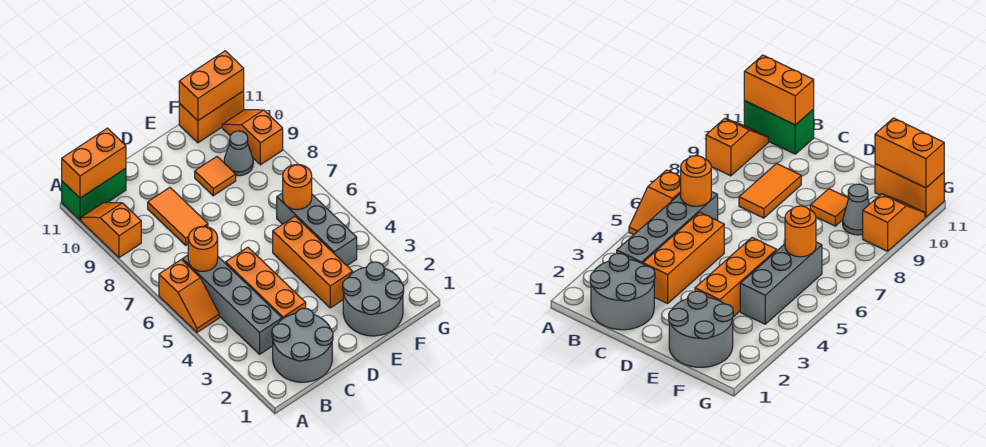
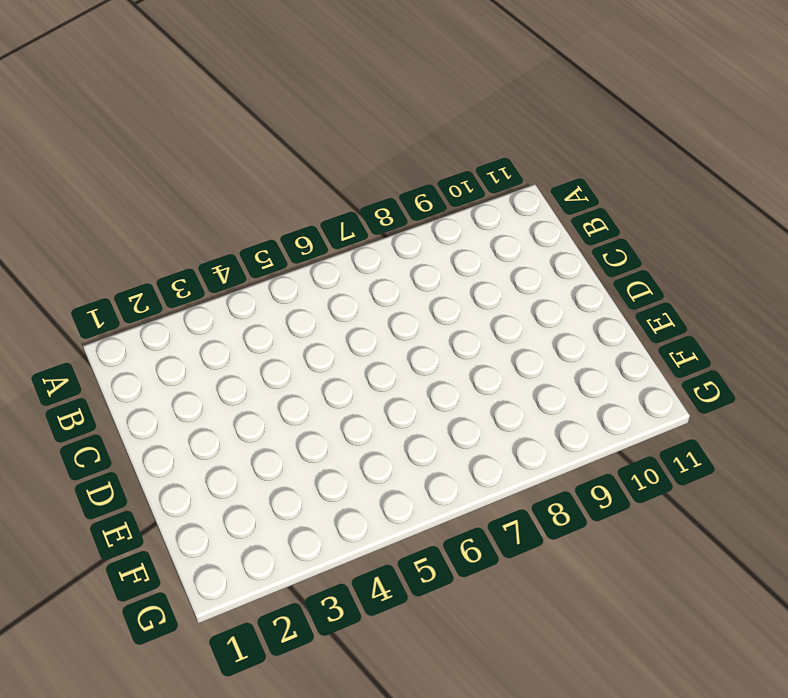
none -> orange slope A5:A6 level 1 top 6
none -> orange slope A9:A10 level 1 top 9
none -> green brick A11:B11 level 1

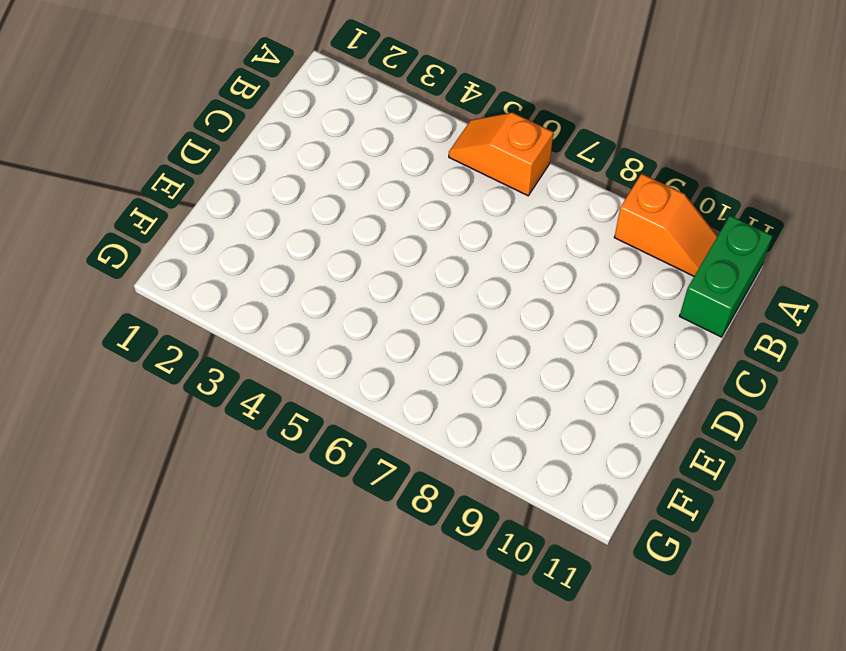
none -> grey round brick B1:C2 level 1
none -> grey brick B3:B6 level 1
none -> orange brick C3:C5 level 1

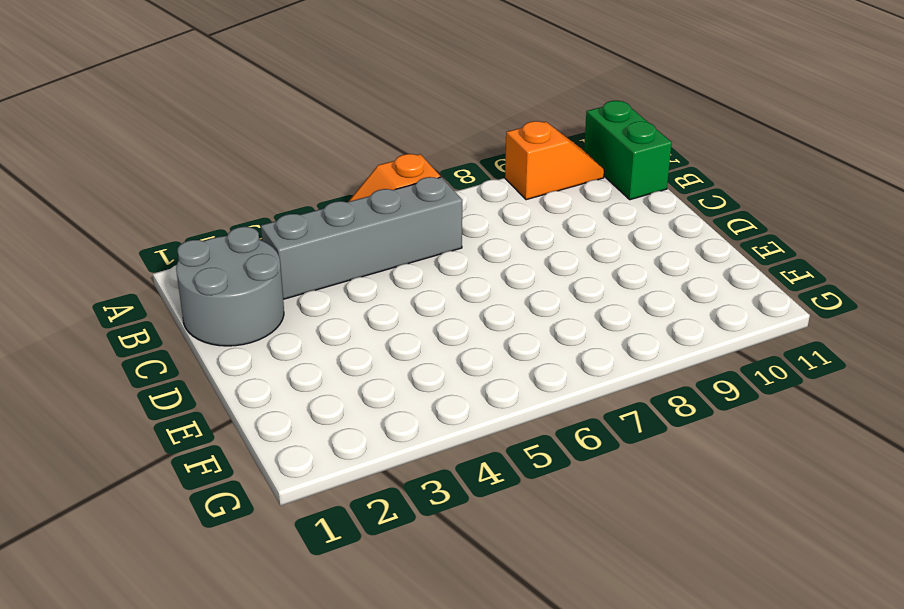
none -> orange brick C3:C5 level 1
none -> orange tile C8:C9 level 1
none -> grey round brick E1:F2 level 1

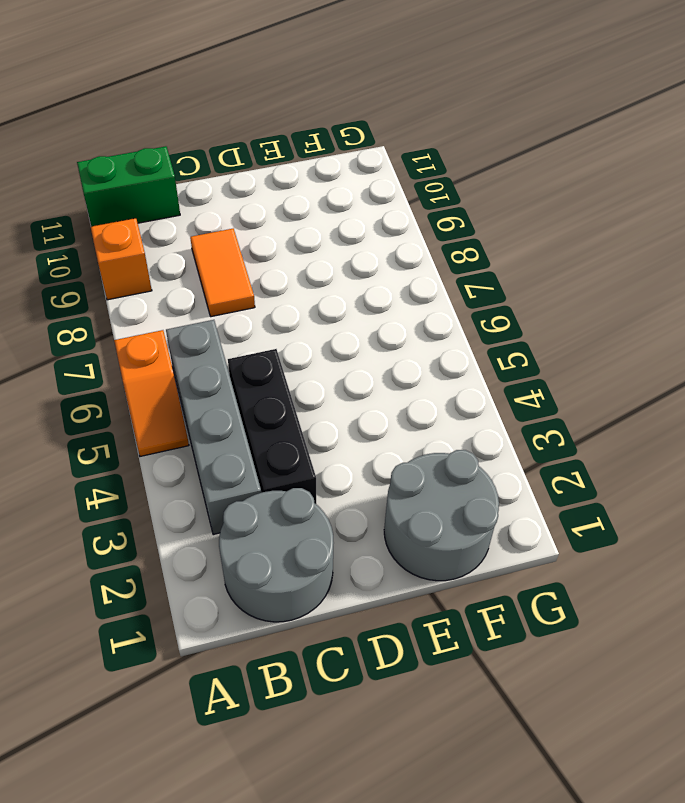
black brick C3:C5 level 1 -> orange brick C3:C5 level 1
none -> orange brick E3:E5 level 1
none -> orange tile E9 level 1
none -> grey brick F4:F6 level 1

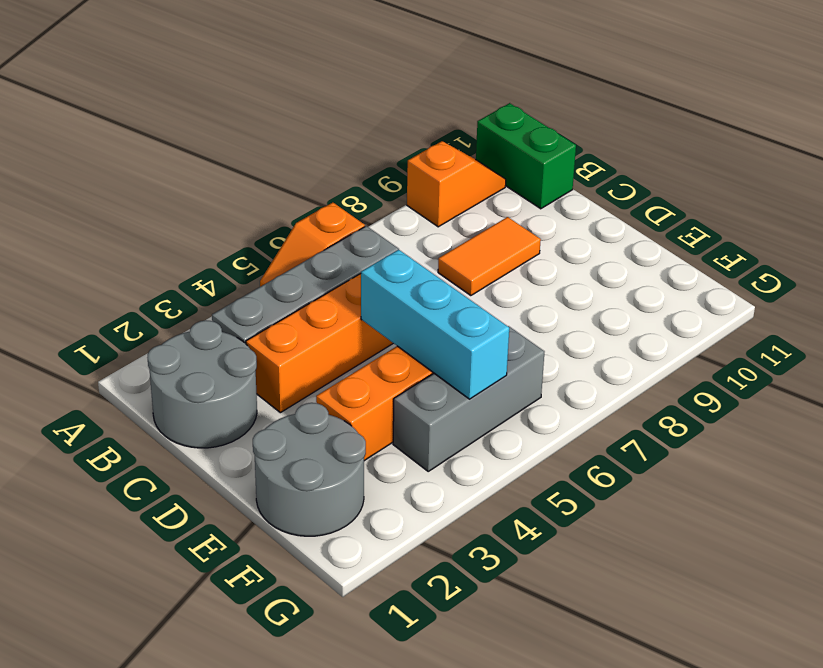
cyan brick D5:F5 level 2 -> none
none -> orange tile E9 level 1
none -> grey cone F9 level 1
none -> orange brick F11:G11 level 1

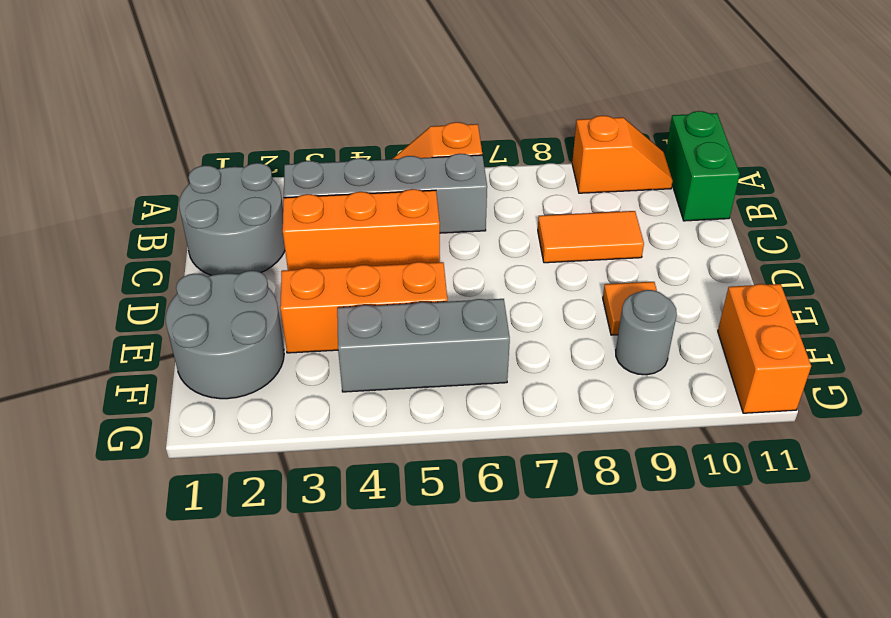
grey round brick F9 level 1 -> grey cone F9 level 1
none -> orange slope G9:G10 level 1 top 9
none -> orange brick A11:B11 level 2
none -> orange round brick B6 level 2

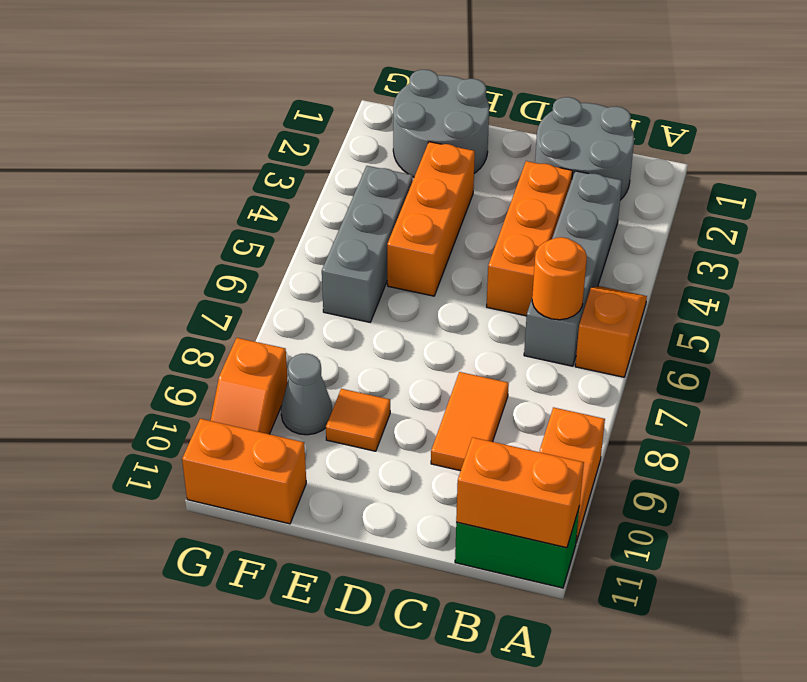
none -> orange round brick F6 level 2
none -> orange brick F11:G11 level 2

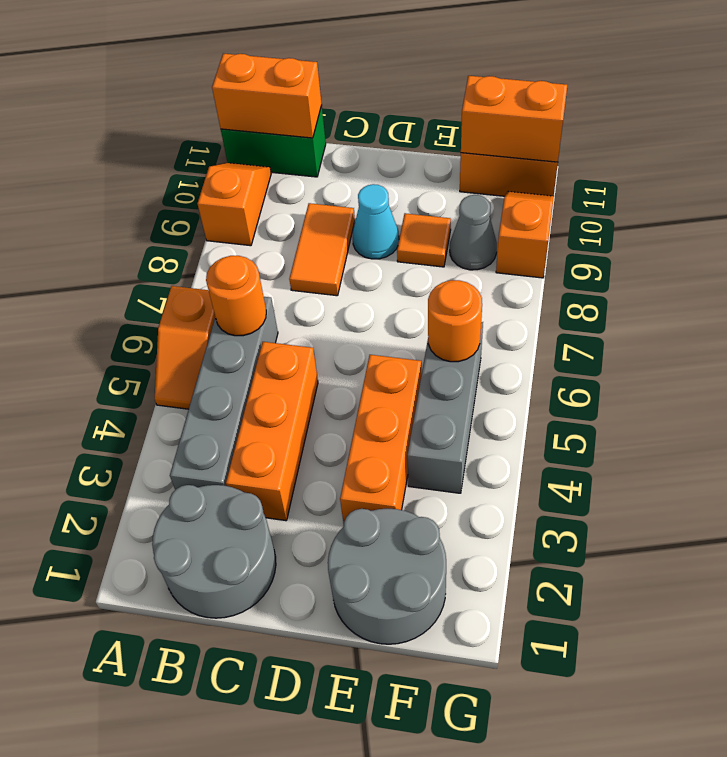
cyan cone D9 level 1 -> none

